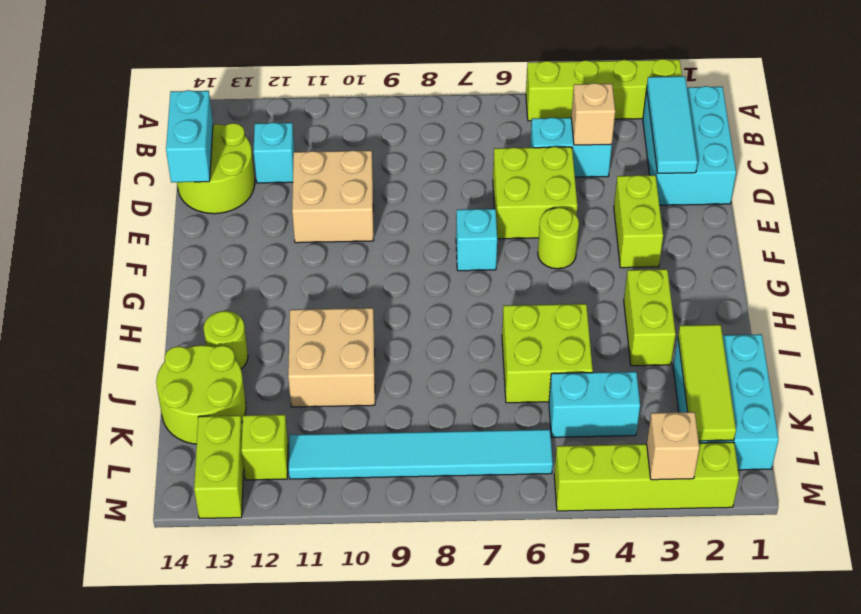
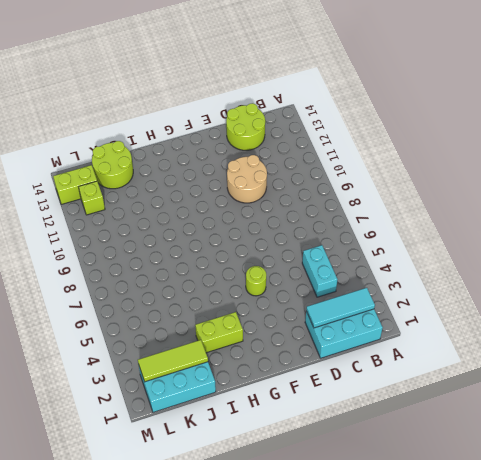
tan round brick D10:E11 level 1 -> tan brick D10:E11 level 1
none -> lime brick A2:A5 level 1
none -> cyan brick C12 level 1
none -> lime brick D5:E6 level 1

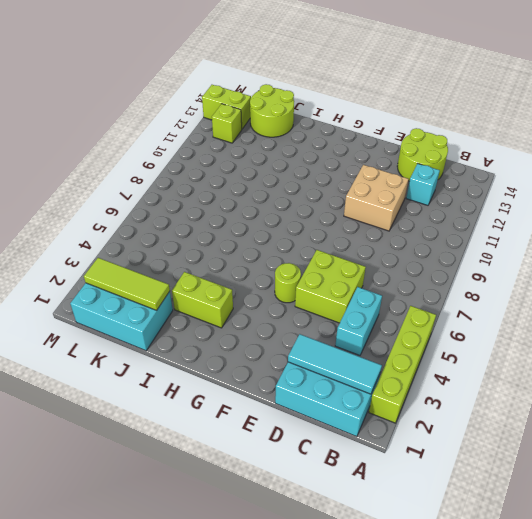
none -> lime brick E3:F3 level 1
none -> cyan brick F7 level 1
none -> lime brick I5:J6 level 1

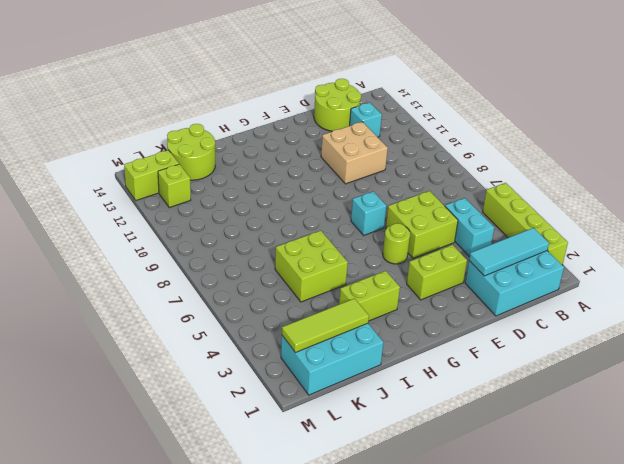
none -> tan brick I10:J11 level 1
none -> lime round brick I13 level 1
none -> cyan brick K4:K5 level 1

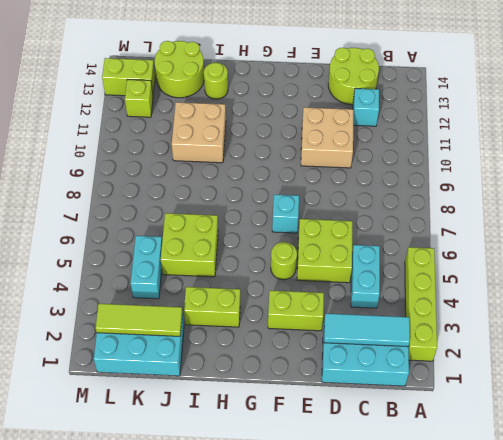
none -> cyan tile L6:L11 level 1
none -> lime brick M2:M5 level 1
none -> tan brick C4 level 2

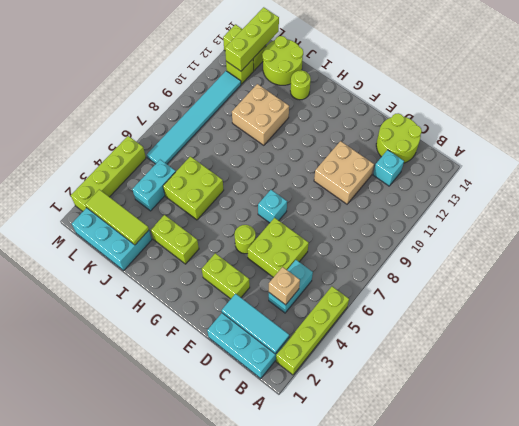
lime brick L12:L14 level 2 -> none
none -> cyan brick C14:D14 level 2
none -> tan brick M3 level 2

